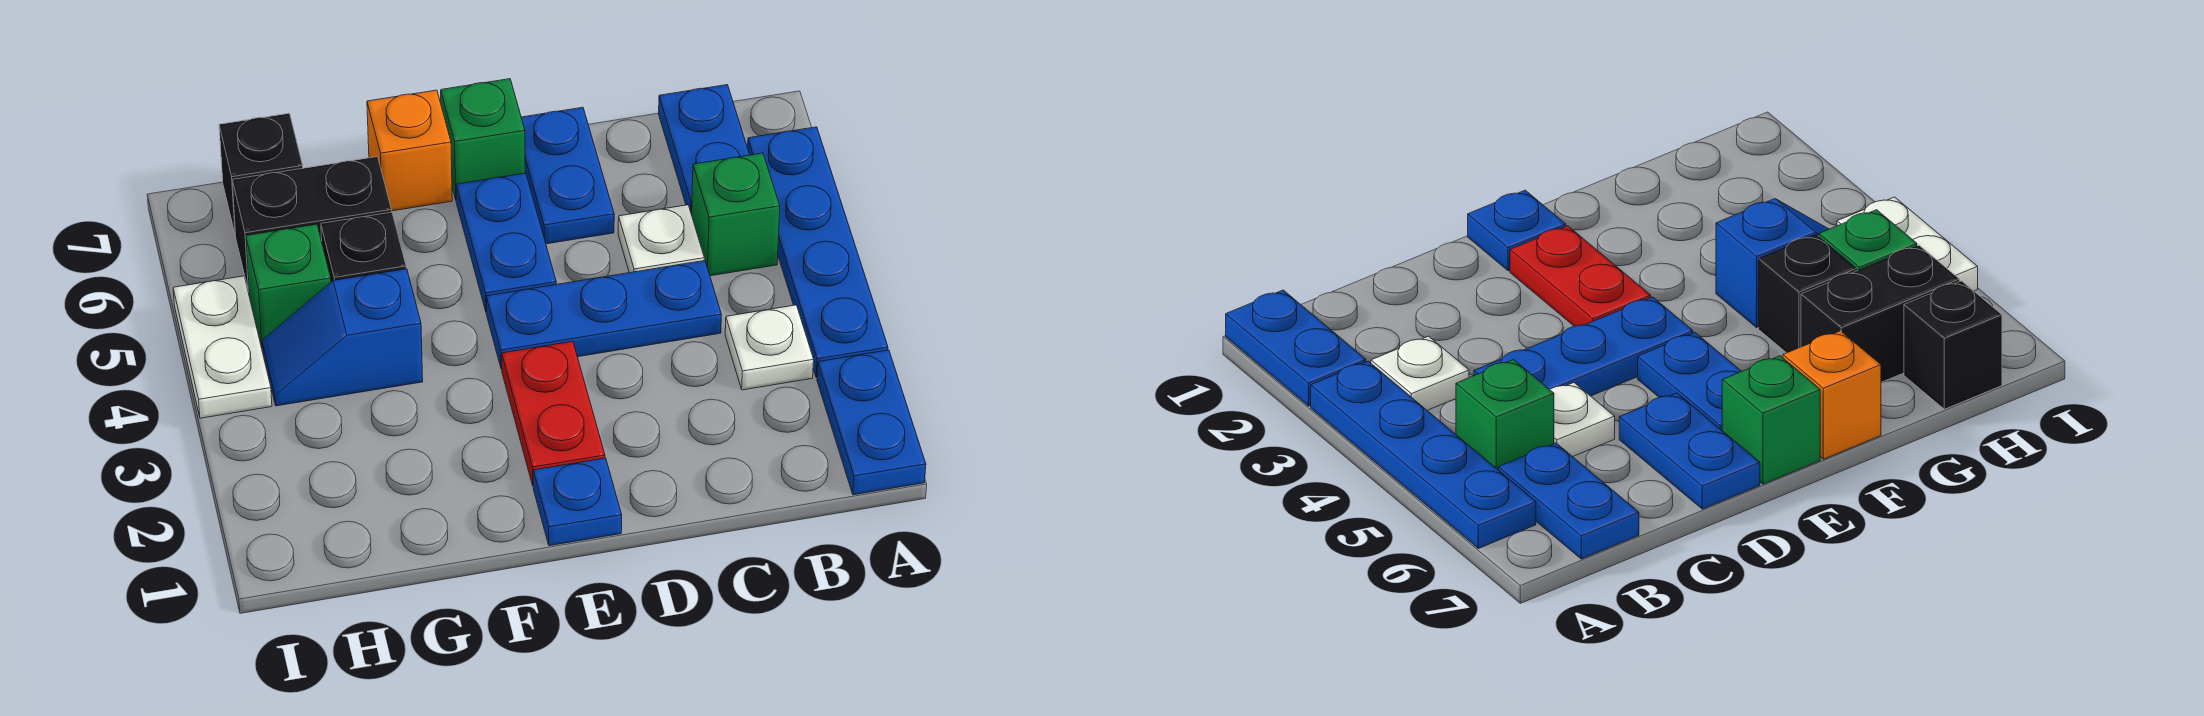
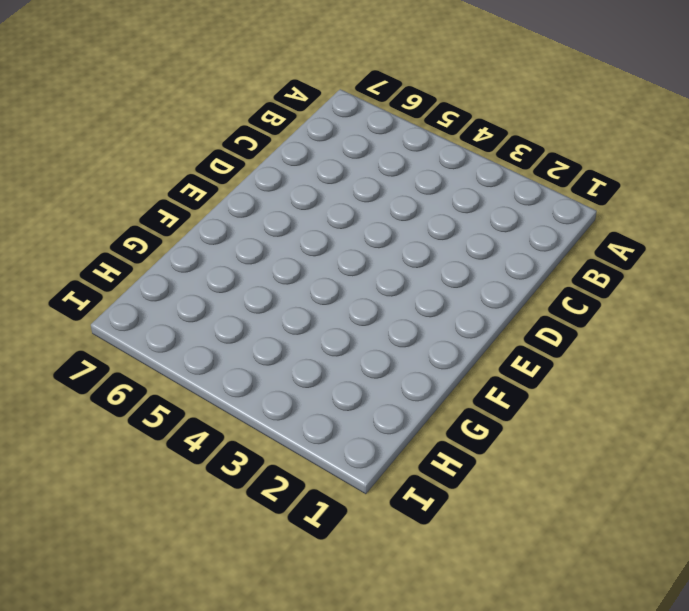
none -> blue plate A1:A2 level 1
none -> blue plate A3:A6 level 1
none -> white plate B3 level 1

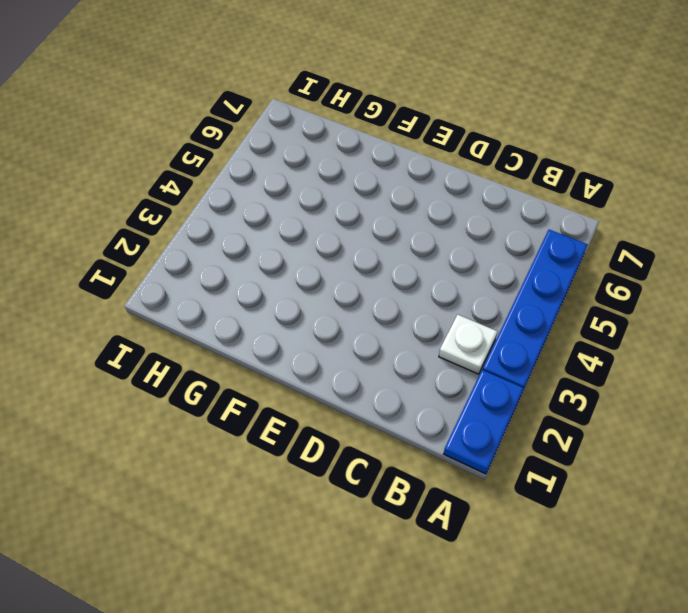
none -> green brick B5 level 1
none -> blue plate B6:B7 level 1
none -> blue plate C4:E4 level 1

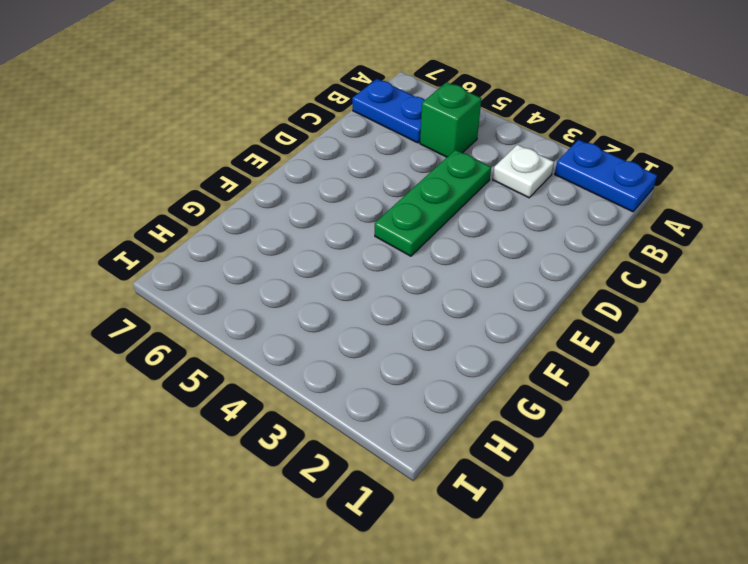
green plate C4:E4 level 1 -> blue plate C4:E4 level 1
none -> blue plate A3:A6 level 1
none -> white plate C5 level 1
none -> blue plate D6:D7 level 1

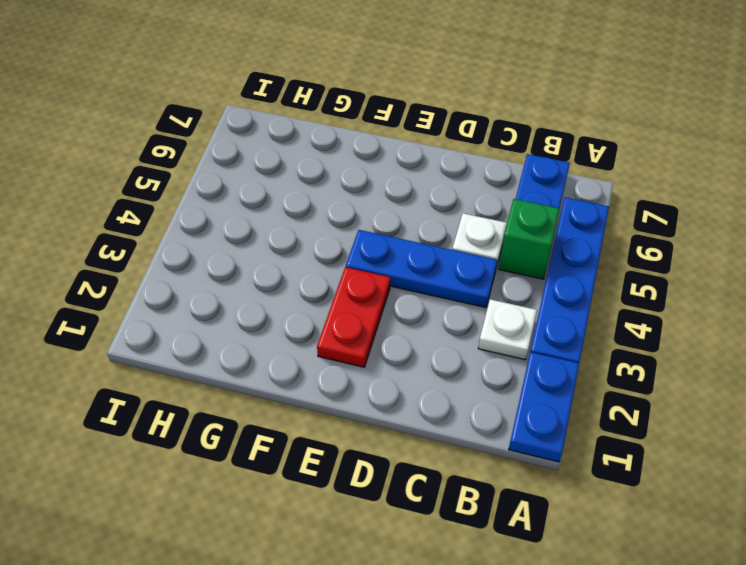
none -> blue plate D6:D7 level 1
none -> blue plate E1 level 1
none -> blue plate E5:E6 level 1

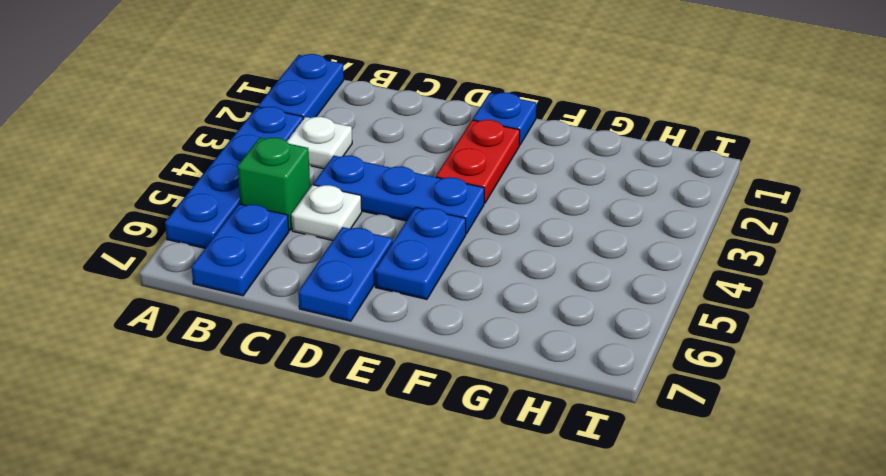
none -> green brick E7 level 1
none -> orange brick F7 level 1
none -> blue slope G4:H4 level 1 top G

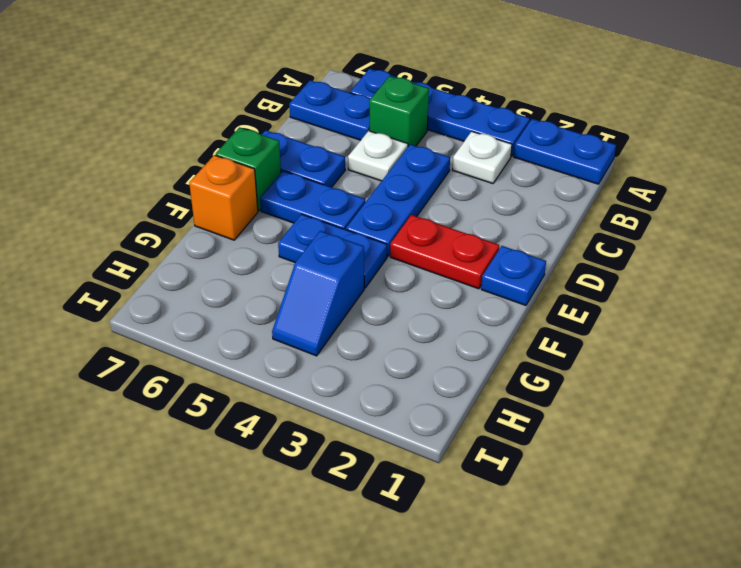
blue plate F4:F5 level 1 -> none
none -> black brick G5 level 1
none -> black brick G6:H6 level 1
none -> green brick H5 level 1

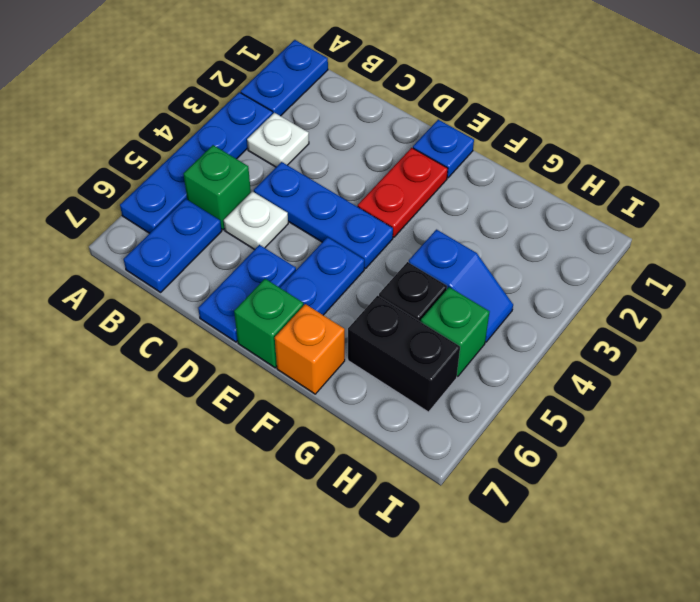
none -> black brick H7 level 1
none -> white plate I4:I5 level 1

